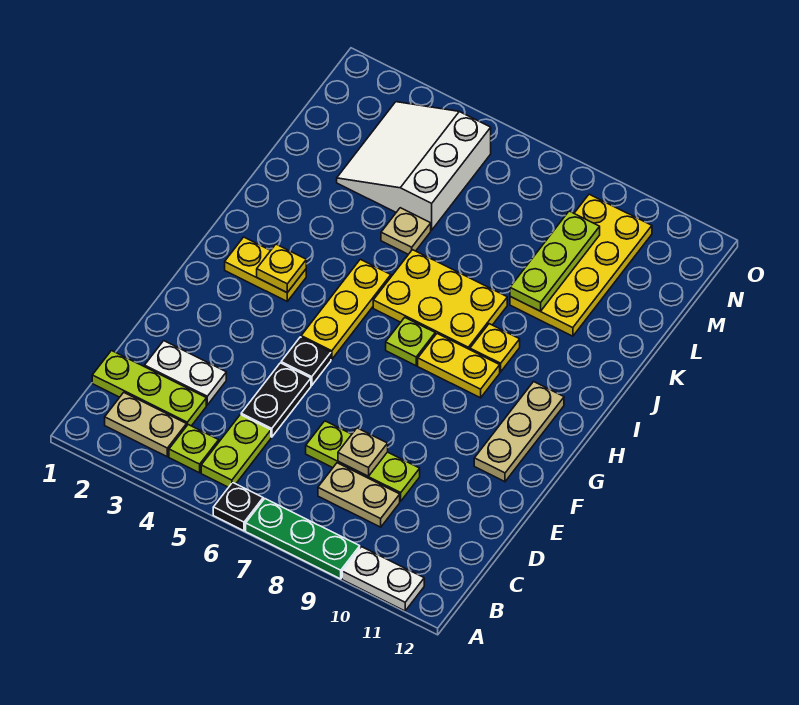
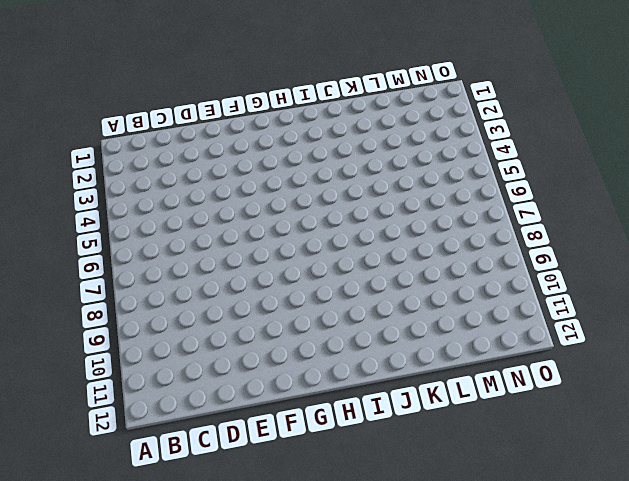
none -> black plate A6 level 1
none -> green plate A7:A9 level 1
none -> white plate A10:A11 level 1

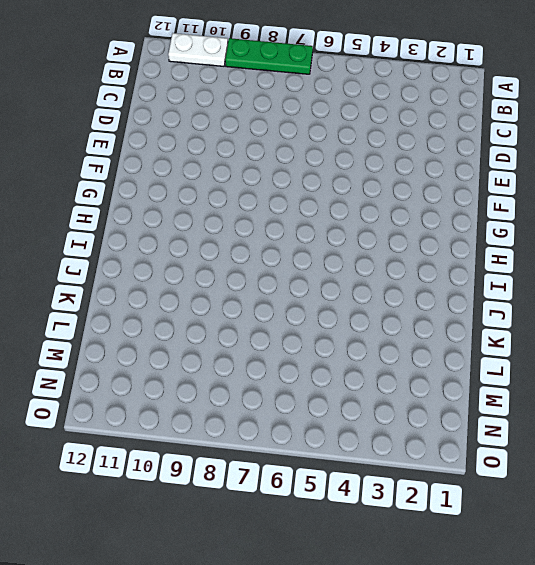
none -> black plate A6 level 1
none -> tan plate B2:B3 level 1
none -> lime plate B4 level 1

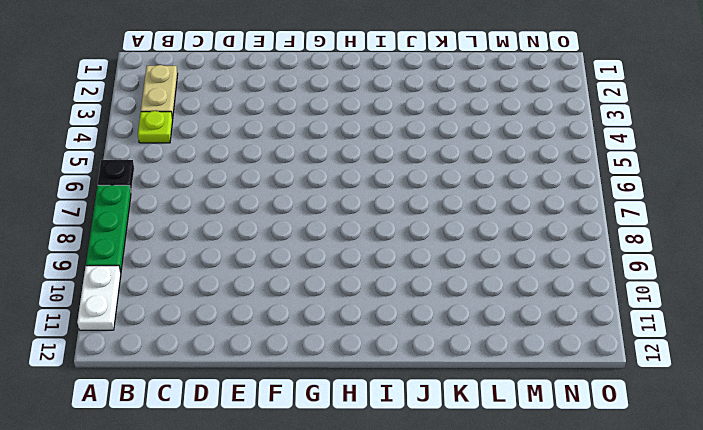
none -> lime plate B5:C5 level 1
none -> lime plate C1:C3 level 1
none -> tan plate C8:C9 level 1

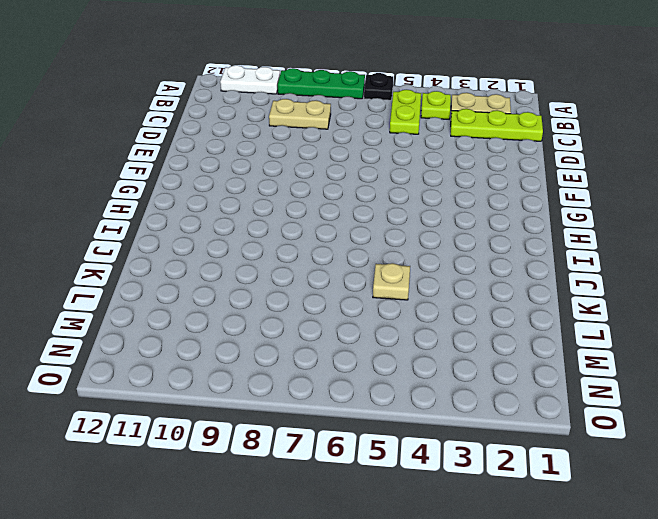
none -> white plate D2:D3 level 1
none -> black plate D5:E5 level 1
none -> lime plate D7:D9 level 1

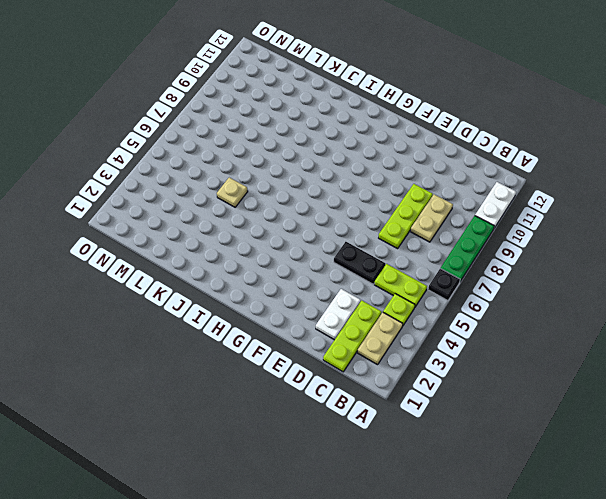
none -> black plate F5 level 1
none -> tan plate F11:H11 level 1
none -> yellow plate G5:I5 level 1

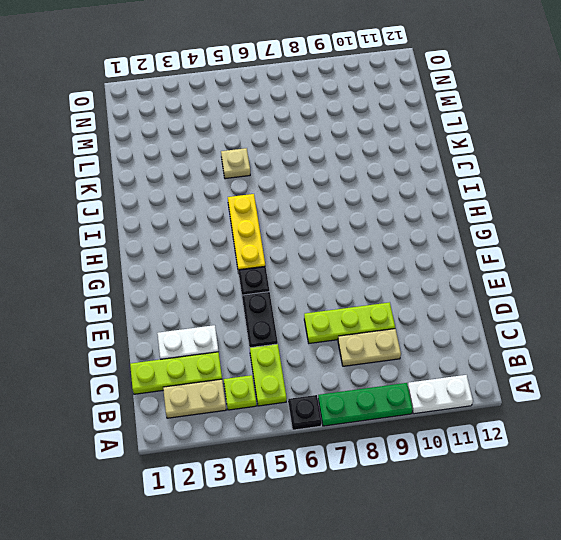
none -> tan plate F11:H11 level 1
none -> yellow plate H2:H3 level 1
none -> lime plate H7 level 1

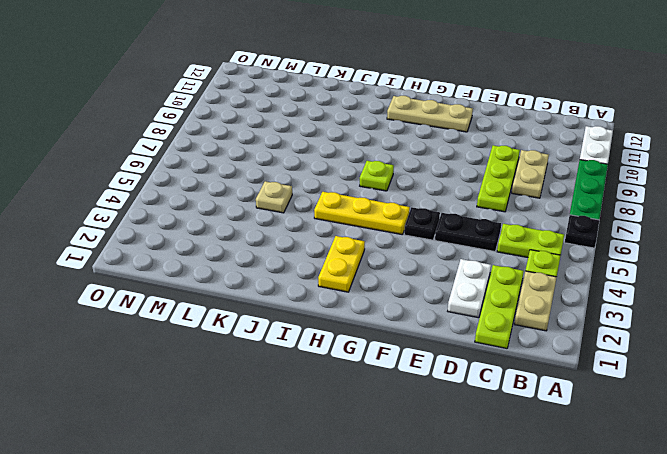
none -> yellow plate H8:H9 level 1
none -> yellow plate I6:J8 level 1
none -> yellow plate I9 level 1

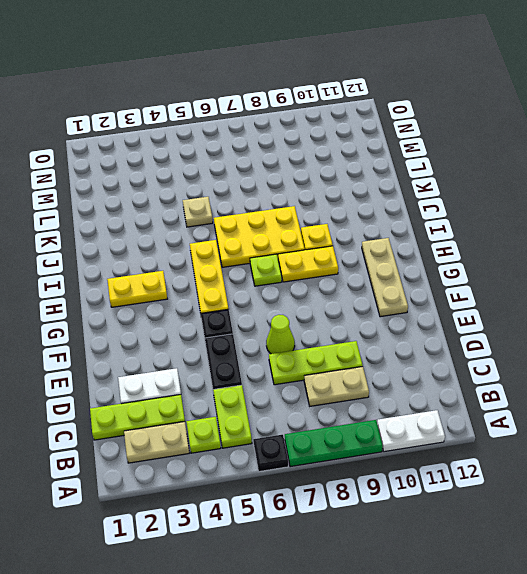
lime cone E7 level 1 -> none
none -> yellow plate K9:N10 level 1
none -> white slope L3:N5 level 1 top 5
none -> tan plate D8 level 2

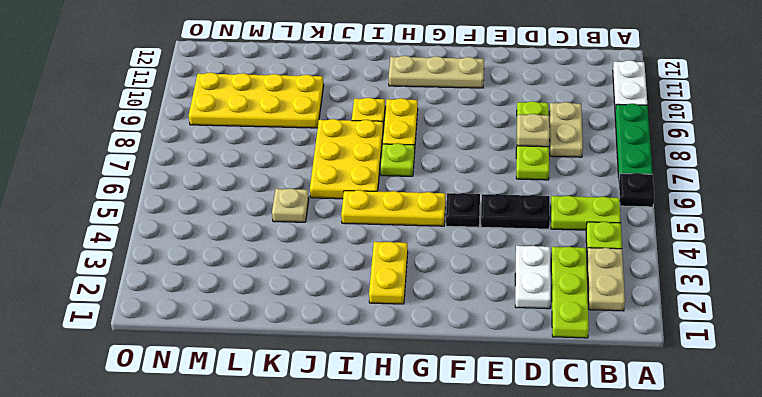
none -> white slope L3:N5 level 1 top 5
none -> yellow plate H3 level 2
none -> lime plate K9:M9 level 2

